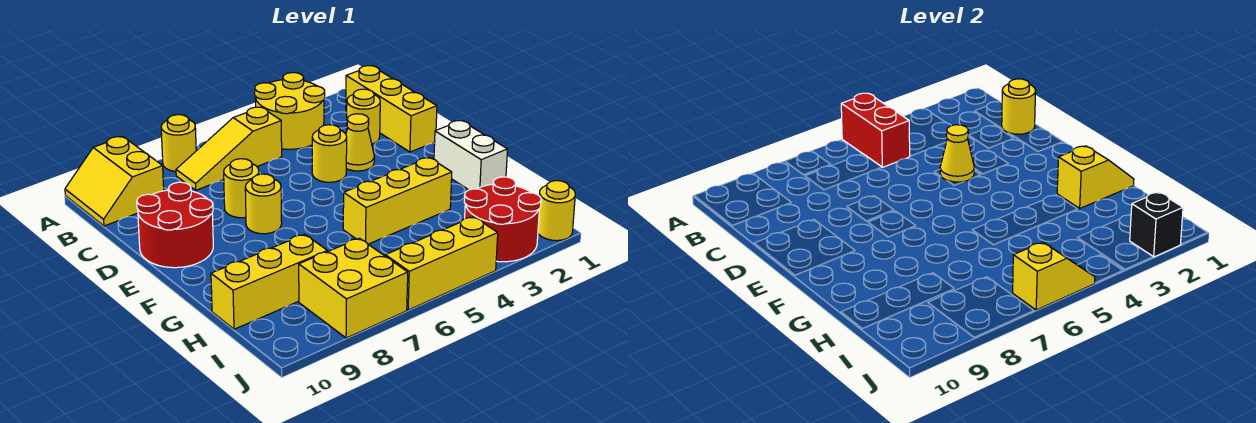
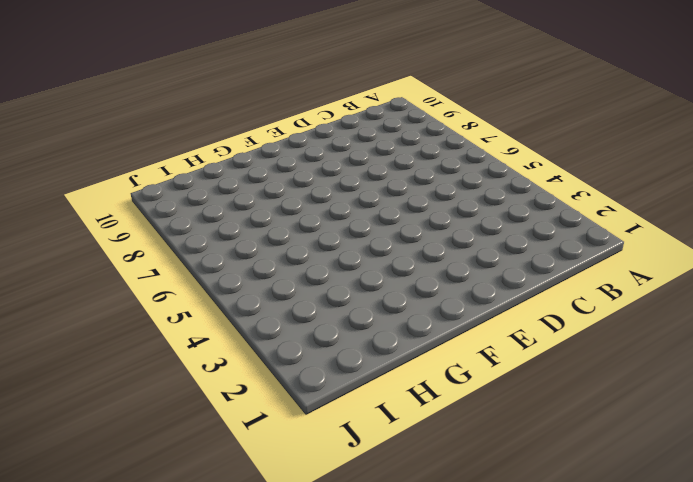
none -> yellow round brick A3:B4 level 1
none -> yellow round brick A7 level 1
none -> yellow slope A9:B10 level 1 top 9

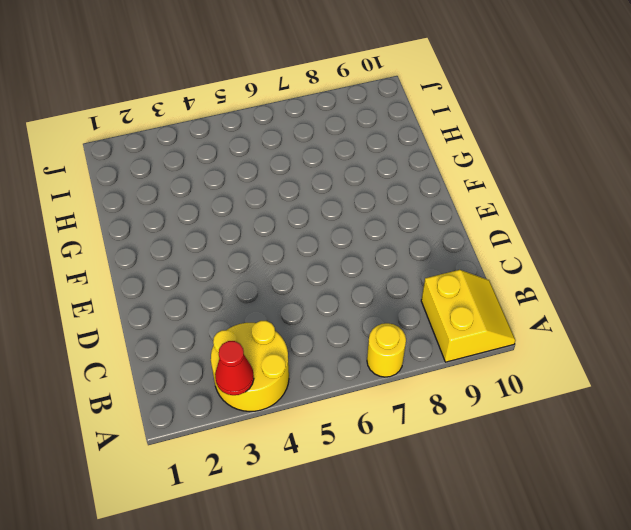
red cone A3 level 2 -> none
none -> yellow brick B1:D1 level 1
none -> yellow slope B5:B7 level 1 top 5
none -> yellow round brick C2 level 1

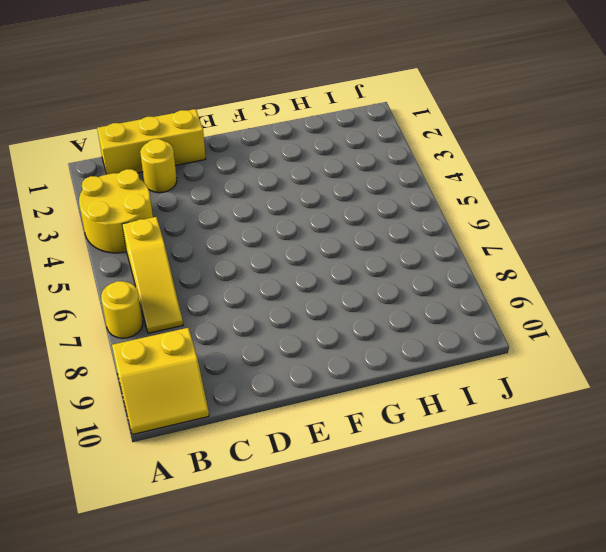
none -> yellow cone D3 level 1
none -> yellow round brick D4 level 1
none -> yellow round brick D7 level 1

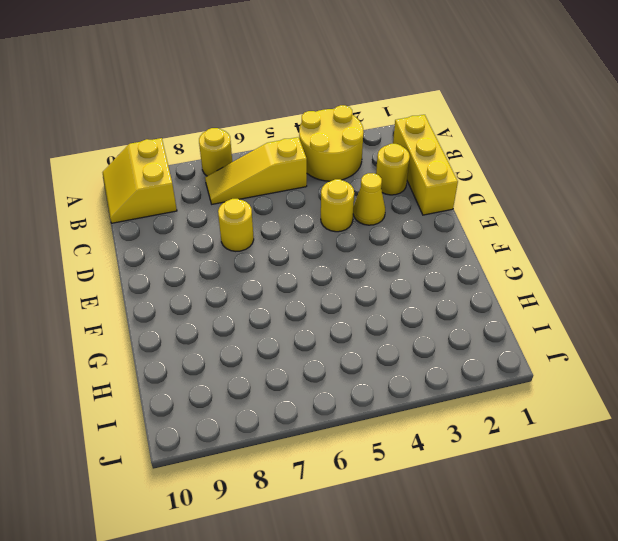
none -> red round brick D9:E10 level 1
none -> yellow round brick E7 level 1
none -> white brick F1:G1 level 1

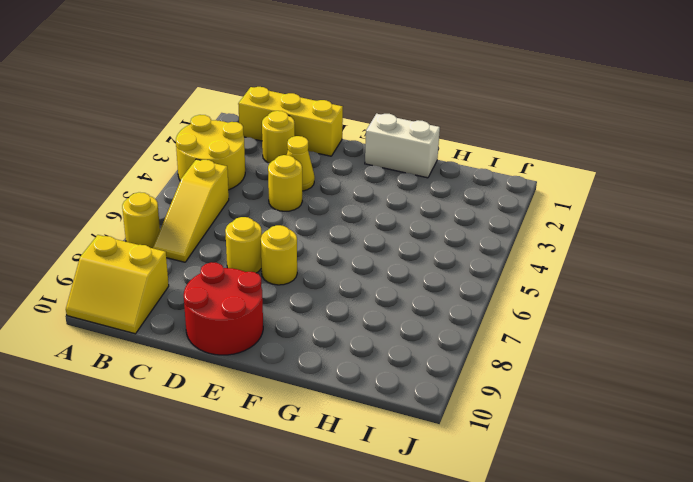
none -> yellow brick G3:G5 level 1
none -> yellow brick H8:H10 level 1
none -> red round brick I2:J3 level 1

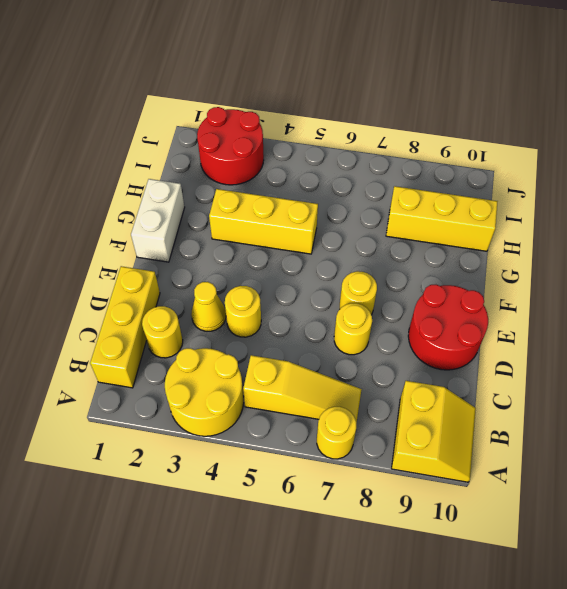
none -> yellow brick I7:J8 level 1
none -> yellow round brick J1 level 1
none -> yellow brick J4:J6 level 1

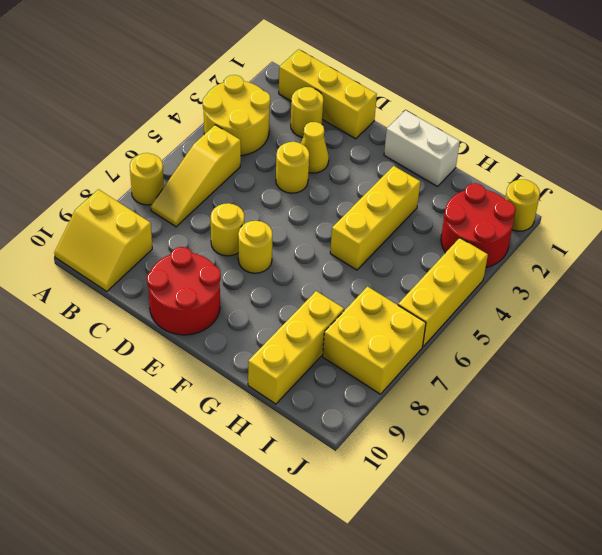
none -> red brick A5:B5 level 2
none -> yellow round brick C1 level 2
none -> yellow cone D4 level 2

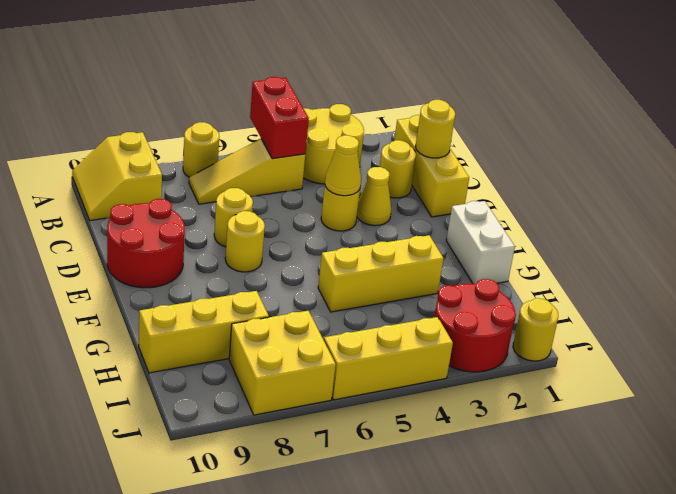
none -> yellow slope G1:G2 level 2 top 2
none -> black brick J2 level 2
none -> yellow slope J5:J6 level 2 top 6

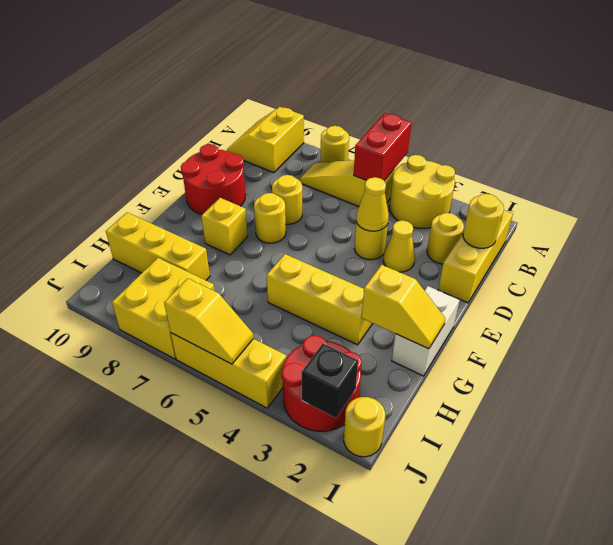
yellow brick F8 level 1 -> none

